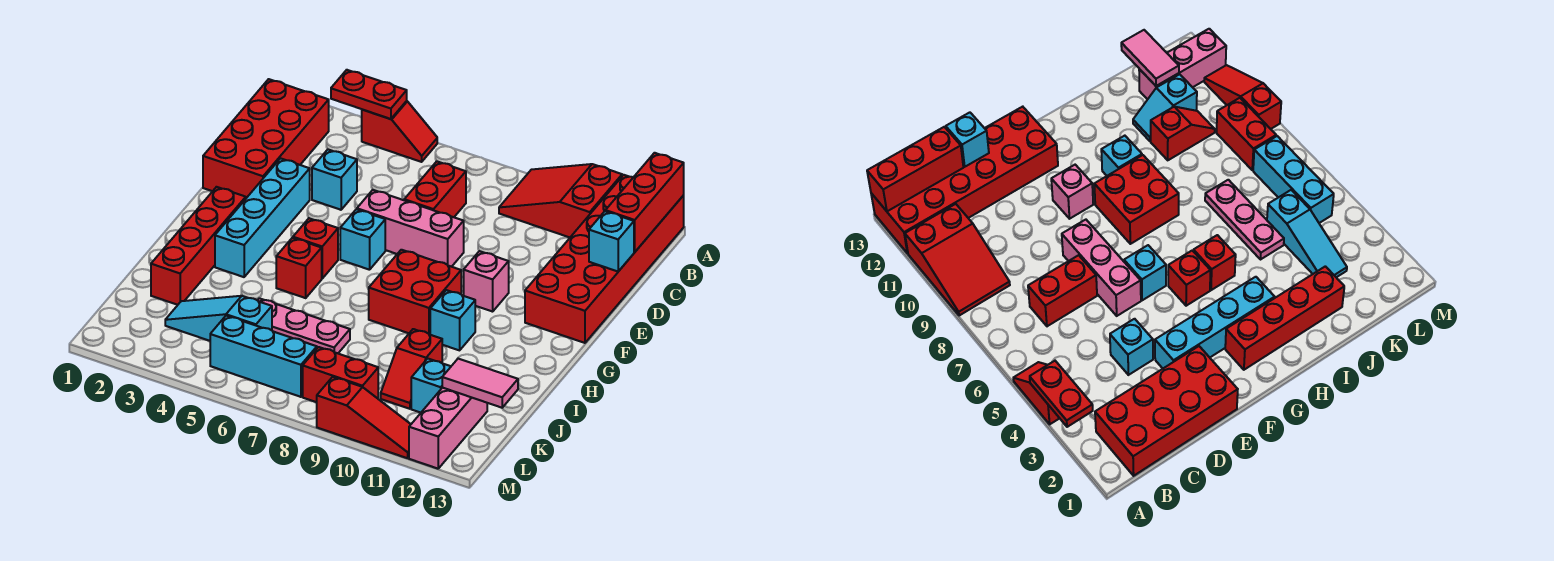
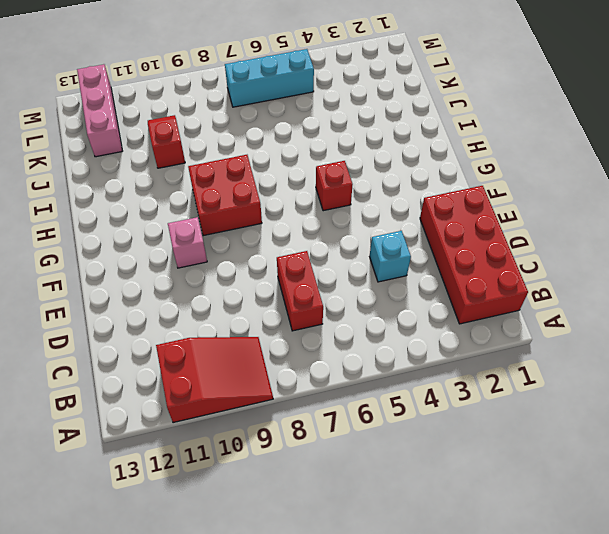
none -> red slope A4:A5 level 1 top 4
none -> red brick A12:F13 level 1
none -> cyan brick E3:H3 level 1

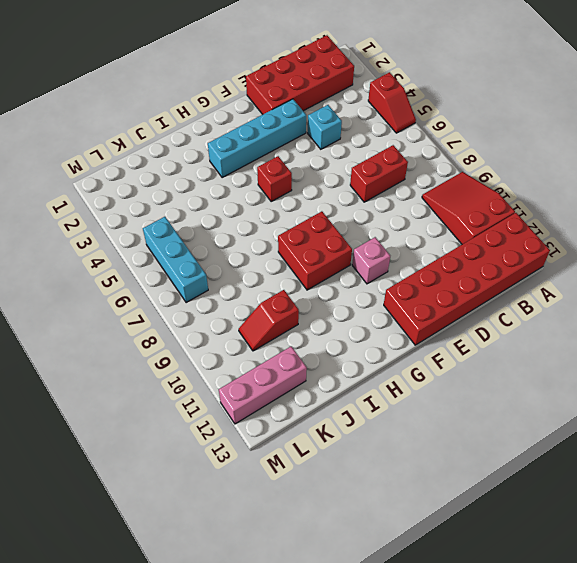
none -> pink brick E6:E8 level 1
none -> cyan brick F6 level 1
none -> red brick G2:J2 level 1

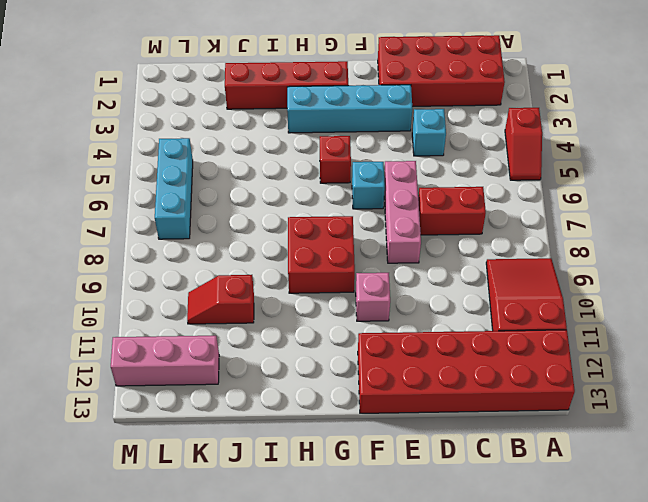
none -> red brick H5 level 1
none -> cyan brick H10 level 1
none -> pink plate J5:J7 level 1

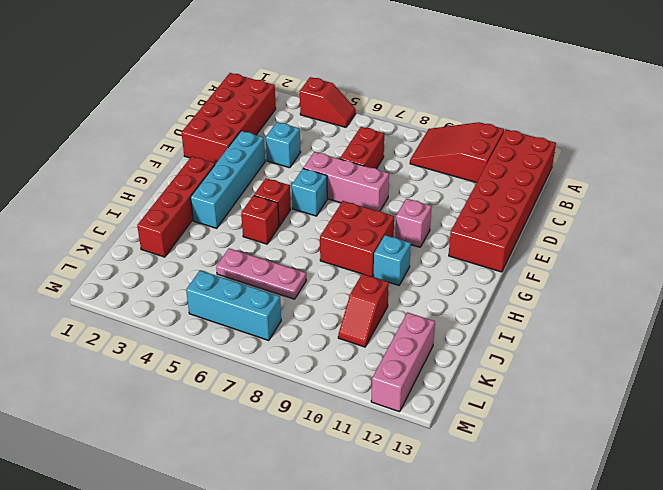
none -> cyan slope J11:K11 level 1 top K
none -> cyan slope K3:K5 level 1 top 5
none -> red brick L8:L9 level 1

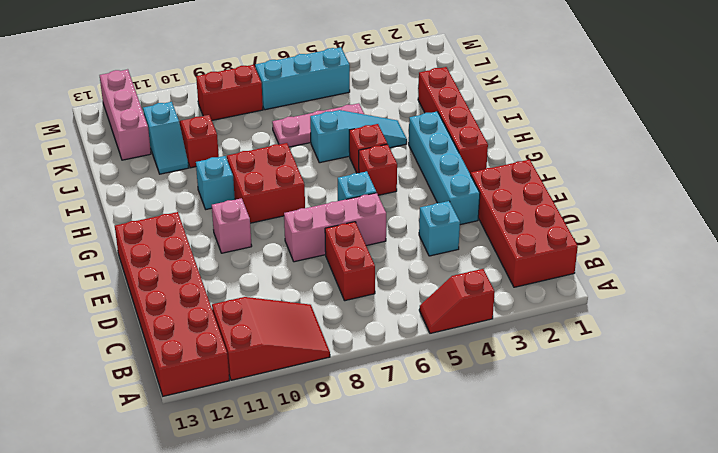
cyan slope I4:I6 level 1 top 6 -> cyan slope K3:K5 level 1 top 5
none -> red slope M9:M11 level 1 top 9
none -> red plate A3:A4 level 2
none -> red brick A13:C13 level 2

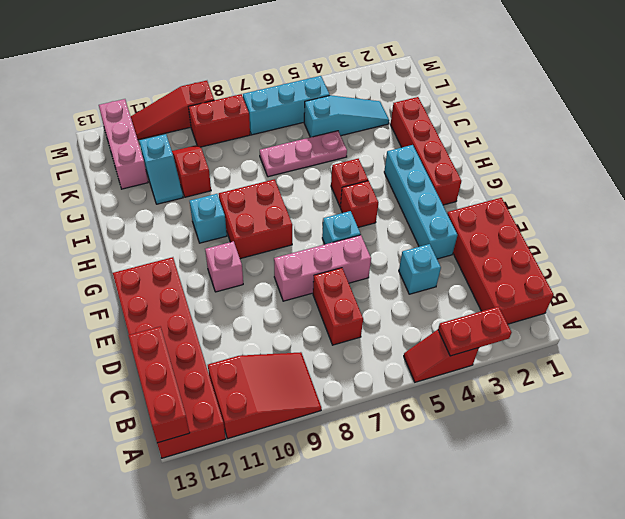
none -> cyan brick D13 level 2
none -> pink tile K12:K13 level 2

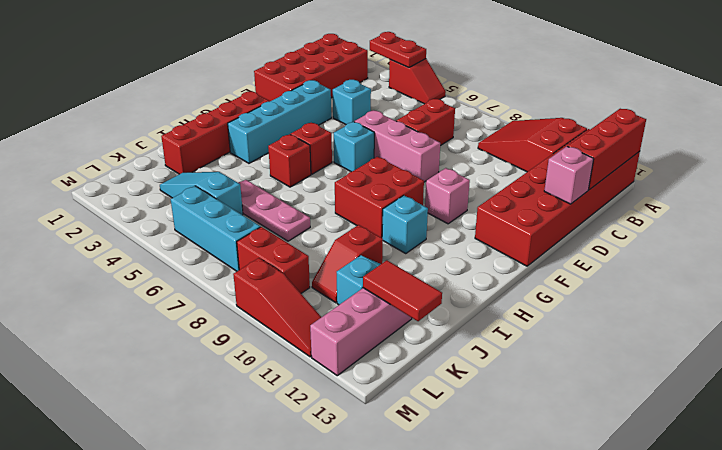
pink brick D13 level 2 -> cyan brick D13 level 2
red tile K12:K13 level 2 -> pink tile K12:K13 level 2

